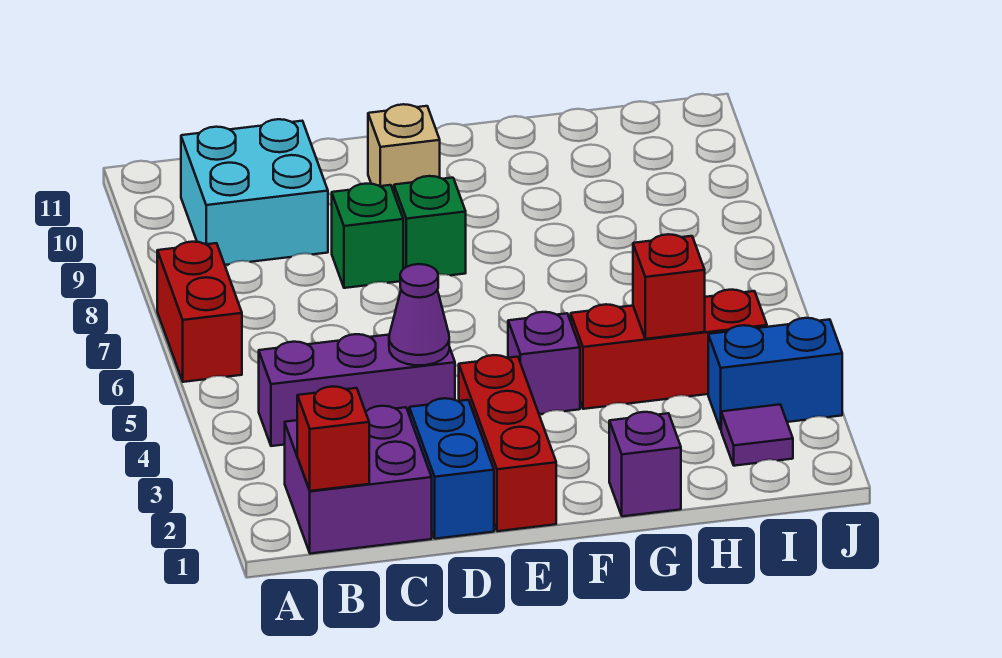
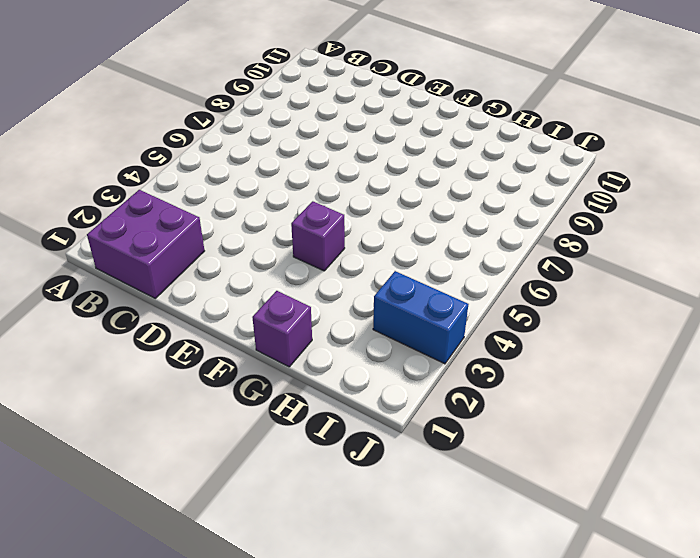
none -> red brick A6:A7 level 1
none -> purple brick B4:D4 level 1
none -> cyan brick B9:C10 level 1

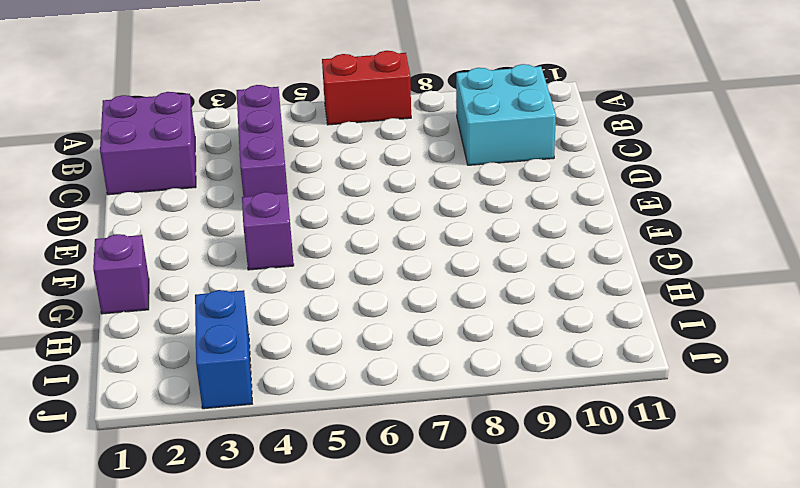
none -> blue brick D1:D2 level 1
none -> green brick D8 level 1
none -> red brick E1:E3 level 1

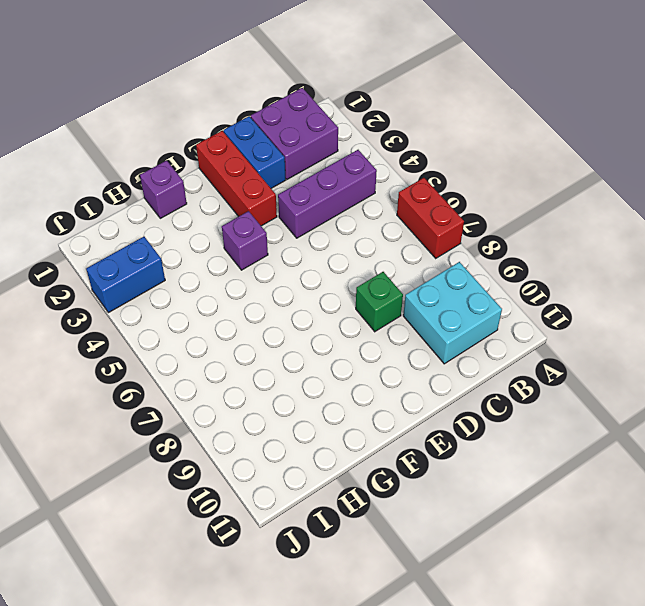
none -> green brick E8 level 1
none -> tan brick E10 level 1
none -> red brick G4:I4 level 1

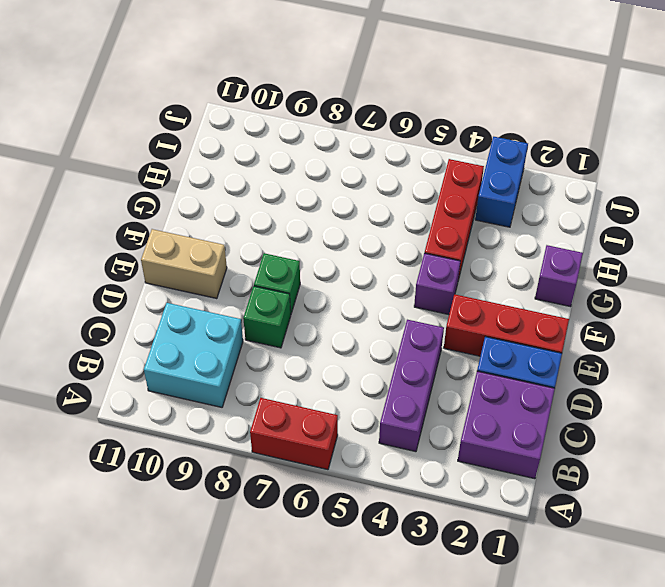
tan brick E10:E11 level 1 -> tan brick E10 level 1
none -> purple tile I2 level 1
none -> red brick B1 level 2
none -> purple cone D4 level 2

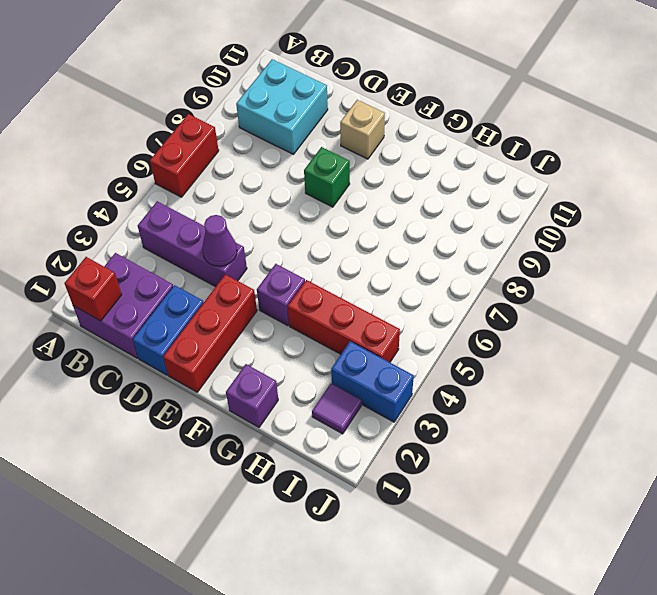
none -> green brick D8 level 1
none -> red brick H4 level 2

